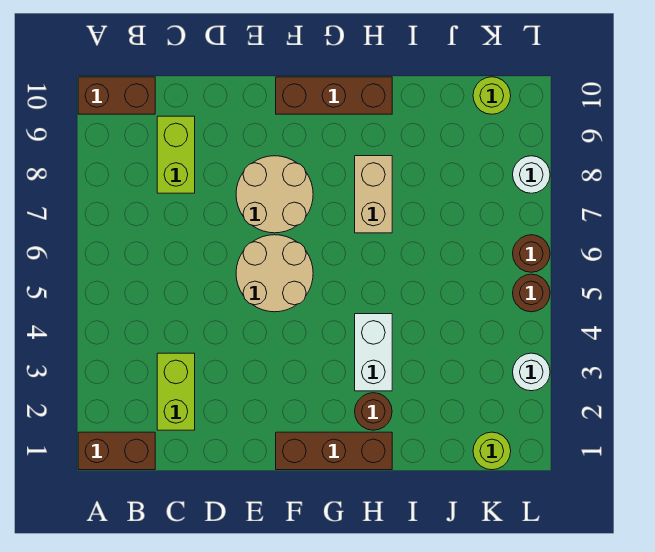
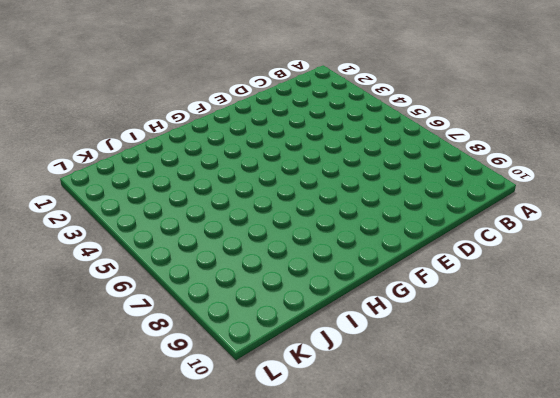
none -> brown brick A1:B1 level 1
none -> brown brick A10:B10 level 1
none -> lime brick C2:C3 level 1

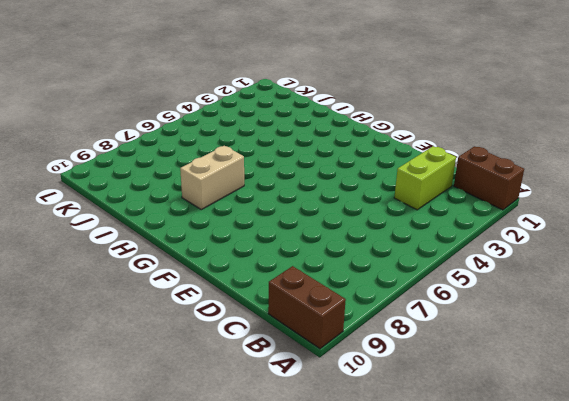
none -> lime brick C8:C9 level 1
none -> tan round brick E5:F6 level 1
none -> tan round brick E7:F8 level 1

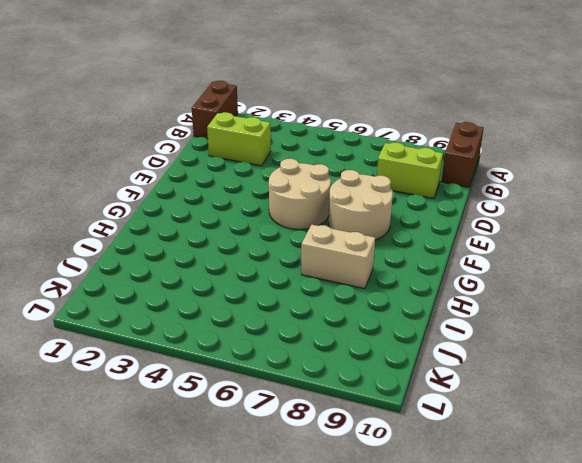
none -> brown brick F1:H1 level 1
none -> brown brick F10:H10 level 1
none -> brown round brick H2 level 1

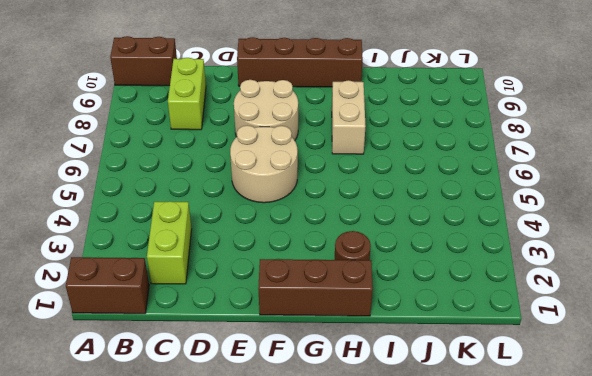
brown brick E10:H10 level 1 -> brown brick F10:H10 level 1
none -> white brick H3:H4 level 1
none -> lime round brick K1 level 1
none -> lime round brick K10 level 1

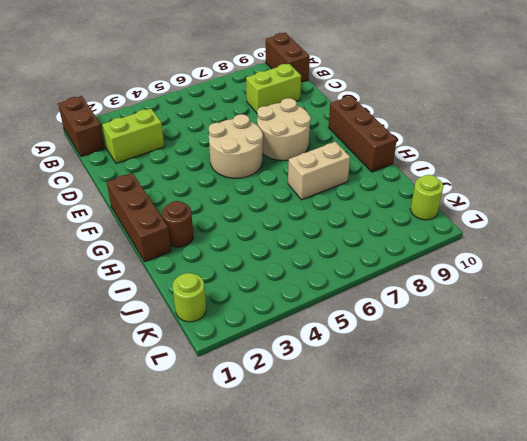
none -> white brick H3:H4 level 1
none -> white round brick L3 level 1
none -> brown round brick L5 level 1

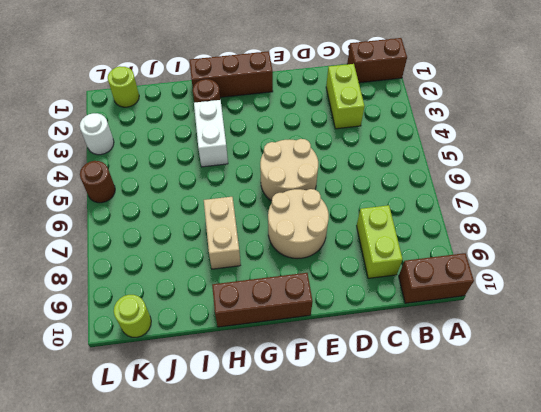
none -> brown round brick L6 level 1
none -> white round brick L8 level 1

